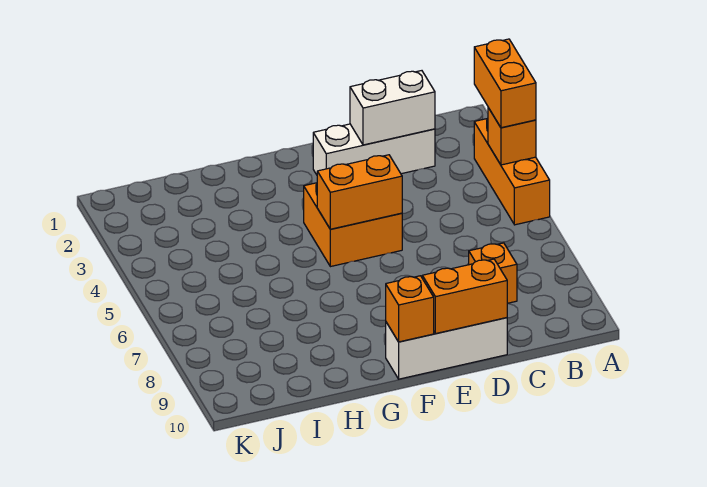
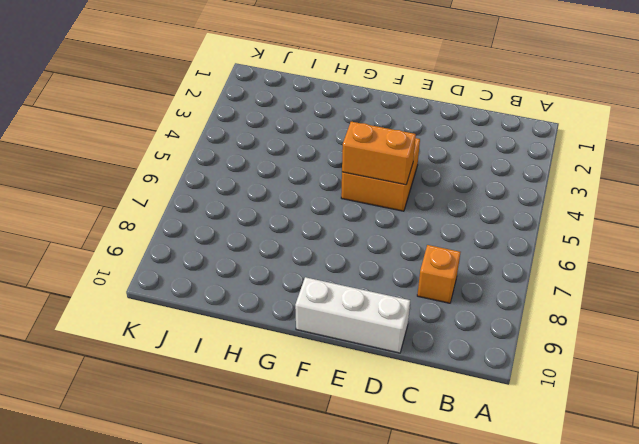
none -> orange brick A3:A5 level 1
none -> white brick C2:E2 level 1

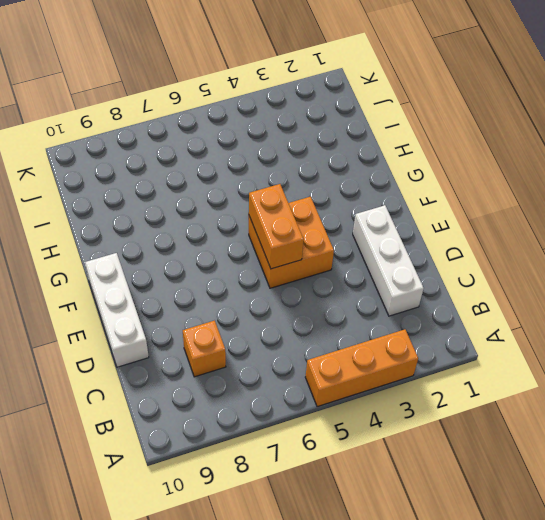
none -> orange brick A4 level 2
none -> white brick C2:D2 level 2

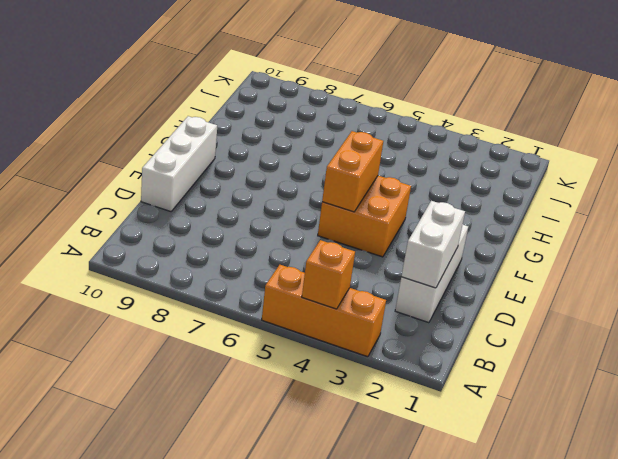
none -> orange brick C8 level 1
none -> orange brick D10:E10 level 2

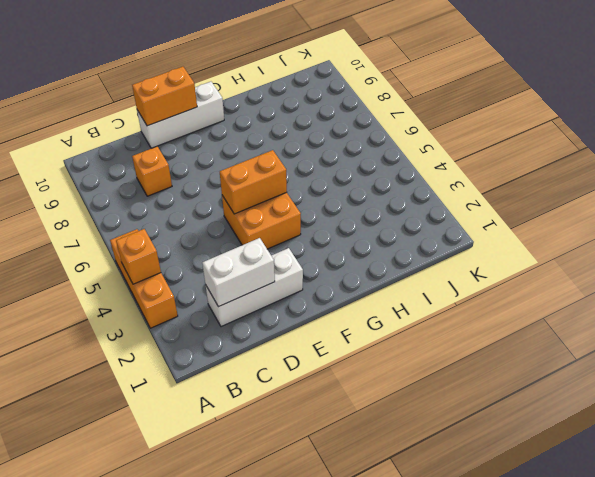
none -> orange brick F10 level 2
none -> orange brick A3:A4 level 3

